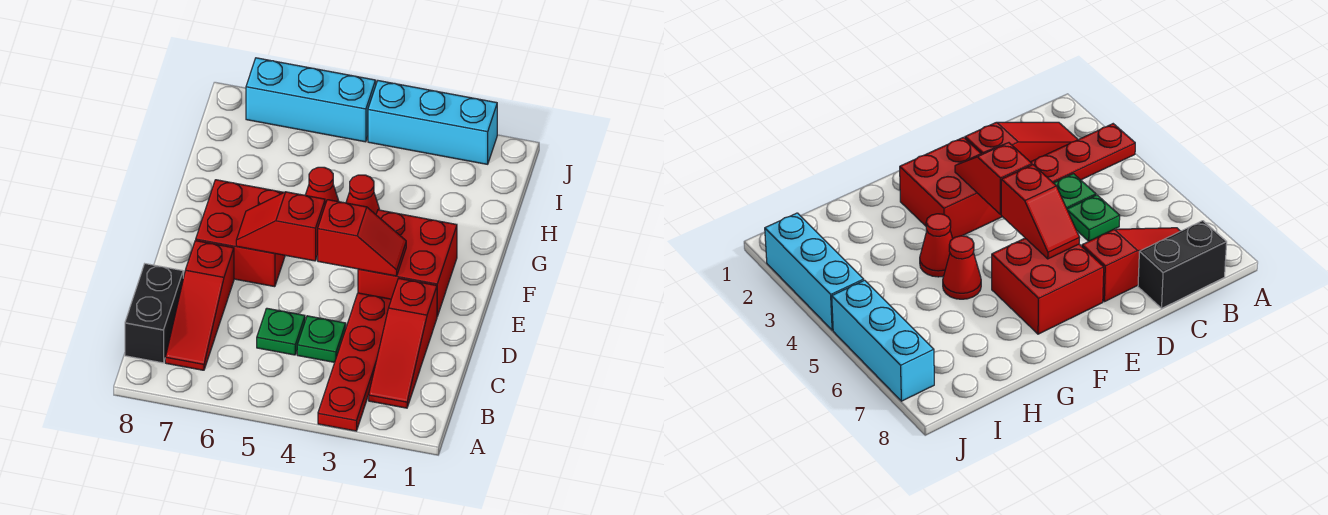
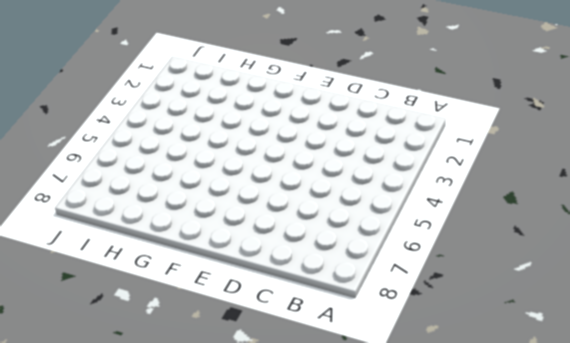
none -> red plate A3:D3 level 1
none -> red slope B2:D2 level 1 top D
none -> red slope B7:D7 level 1 top D

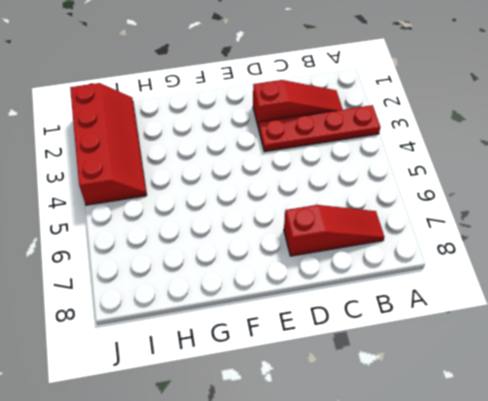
red slope I1:J4 level 1 top J -> cyan brick J2:J4 level 1
none -> black brick B8:C8 level 1
none -> green plate C4 level 1
none -> green plate C5 level 1

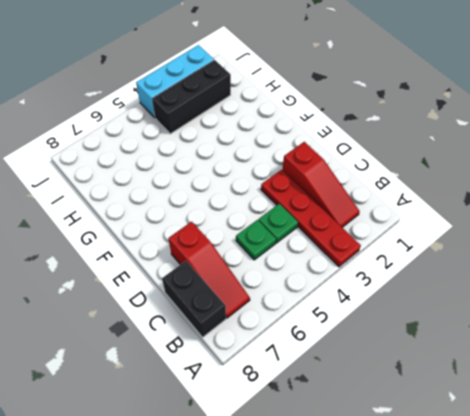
black brick I2:I4 level 1 -> none
none -> red brick E2:F3 level 1
none -> red brick E6:F7 level 1
none -> red cone G4 level 1

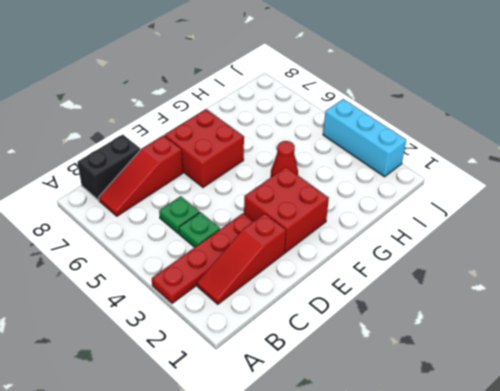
none -> red cone G5 level 1
none -> cyan brick J5:J7 level 1
none -> red slope E3:E4 level 2 top 4

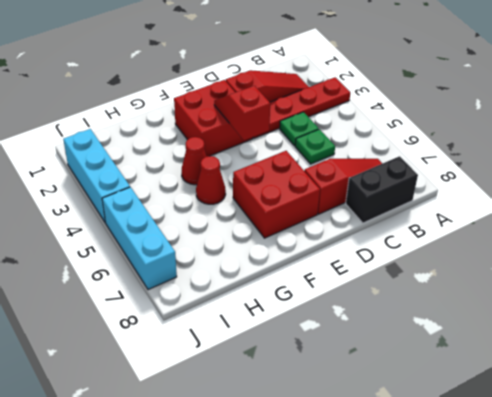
none -> red slope E5:E6 level 2 top 5

